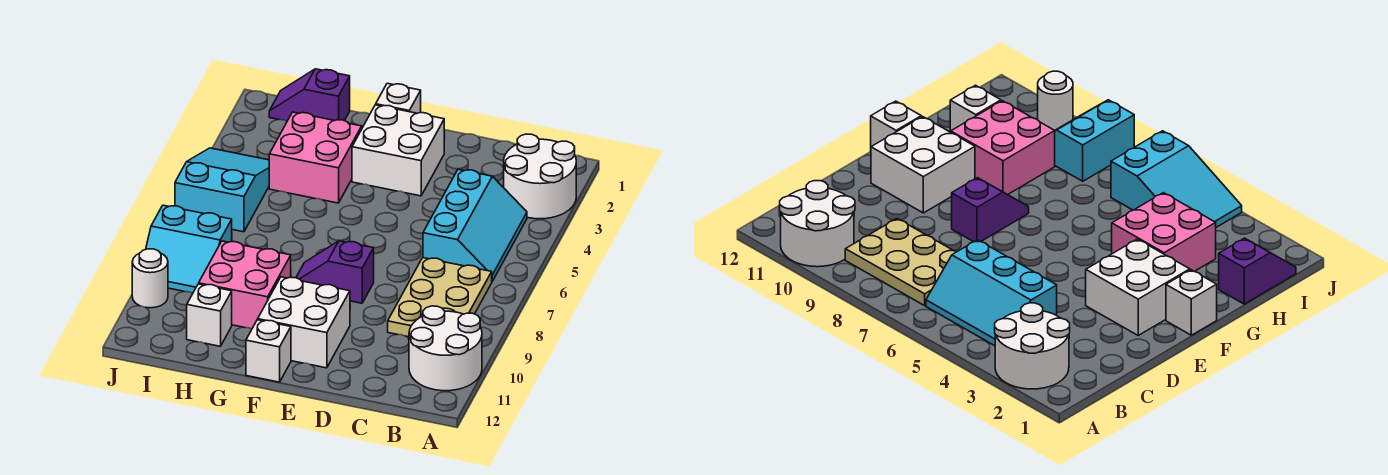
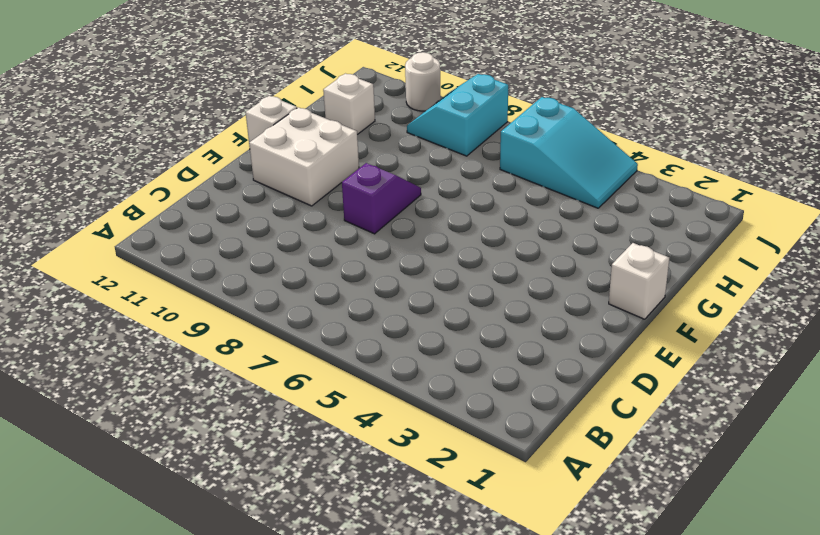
none -> white round brick A2:B3 level 1
none -> white round brick A10:B11 level 1
none -> cyan slope B4:C6 level 1 top C

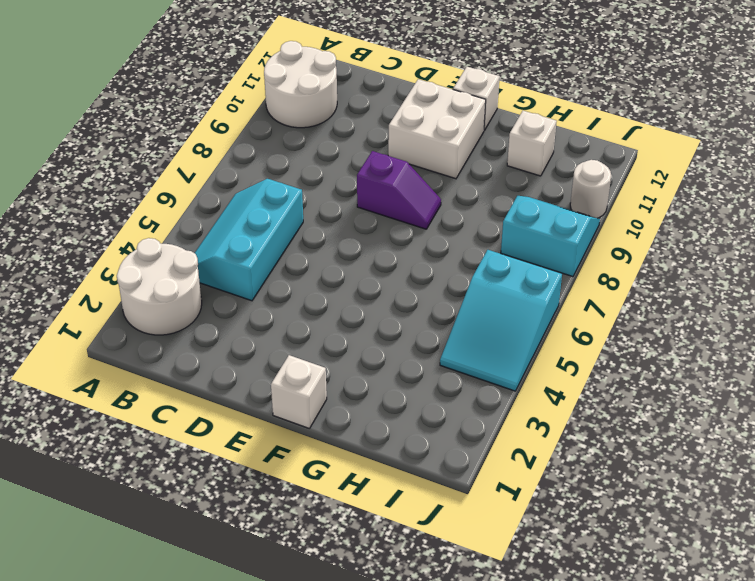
none -> tan plate B7:C9 level 1
none -> white brick E2:F3 level 1
none -> pink brick G3:H4 level 1

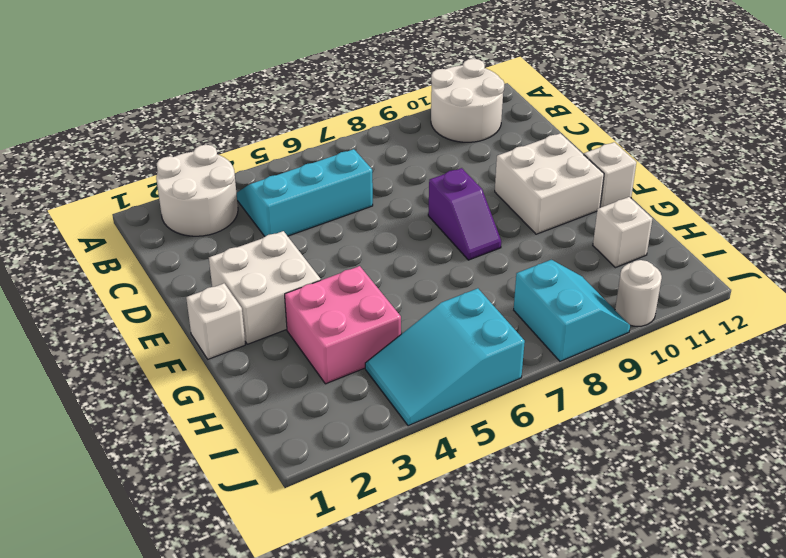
none -> tan plate B7:C9 level 1
none -> pink brick G9:H10 level 1
none -> purple slope H1:I1 level 1 top H

